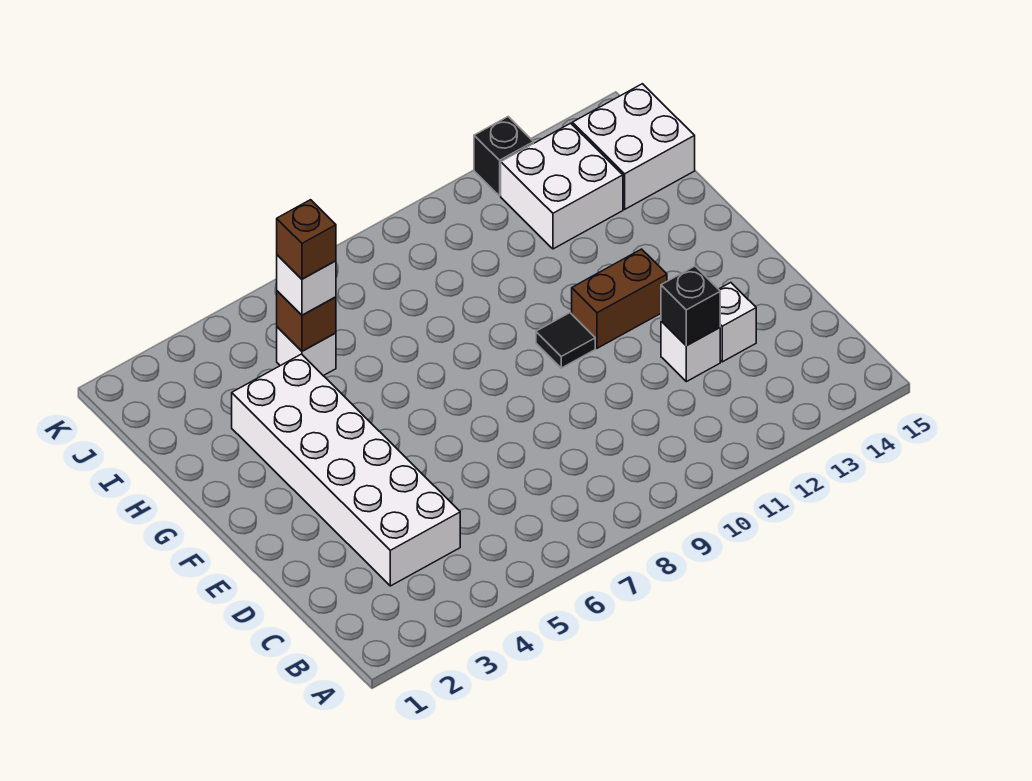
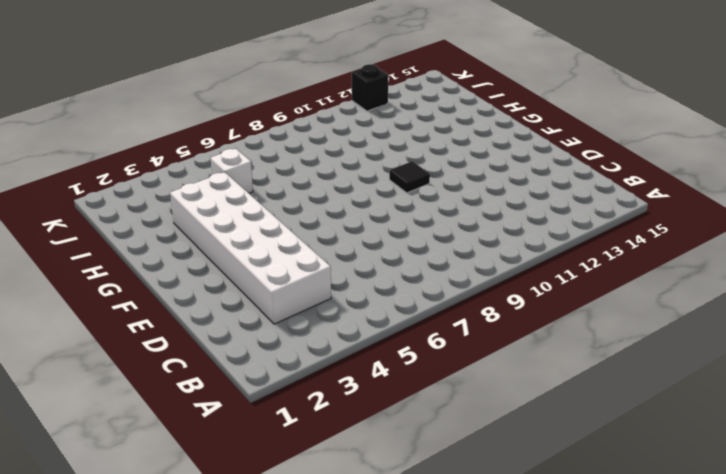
none -> white brick D12 level 1
none -> white brick D13 level 1
none -> brown brick F11:F12 level 1

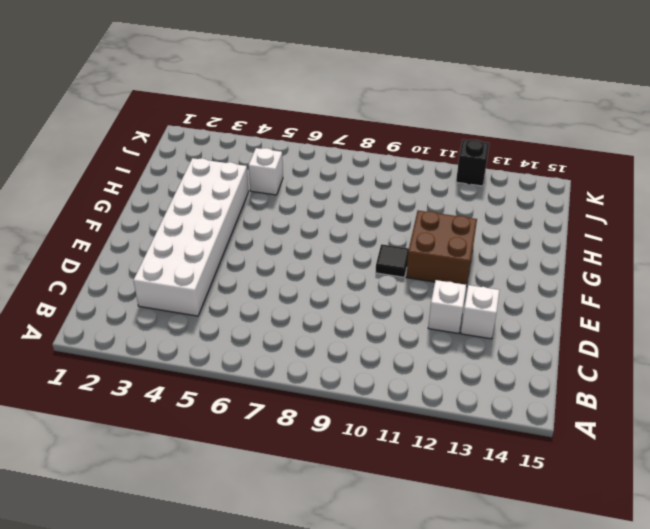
brown brick F11:G12 level 1 -> brown brick F11:F12 level 1
none -> white brick I12:J13 level 1
none -> white brick I14:J15 level 1
none -> black brick D12 level 2

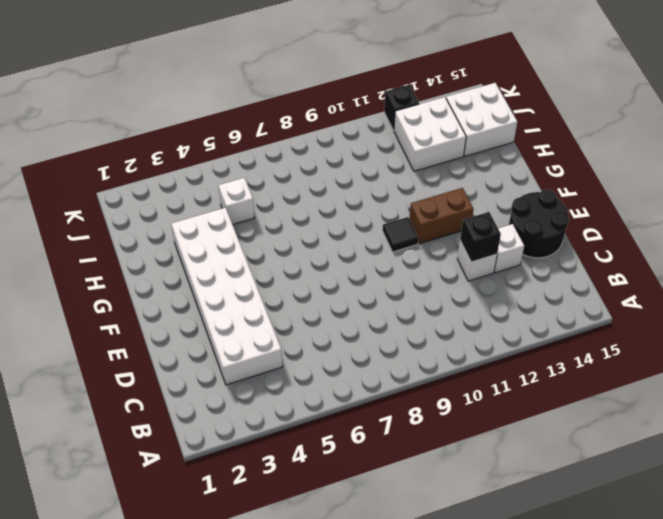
black round brick D14:E15 level 1 -> none
none -> brown brick I5 level 2
none -> white brick I5 level 3
none -> brown brick I5 level 4

